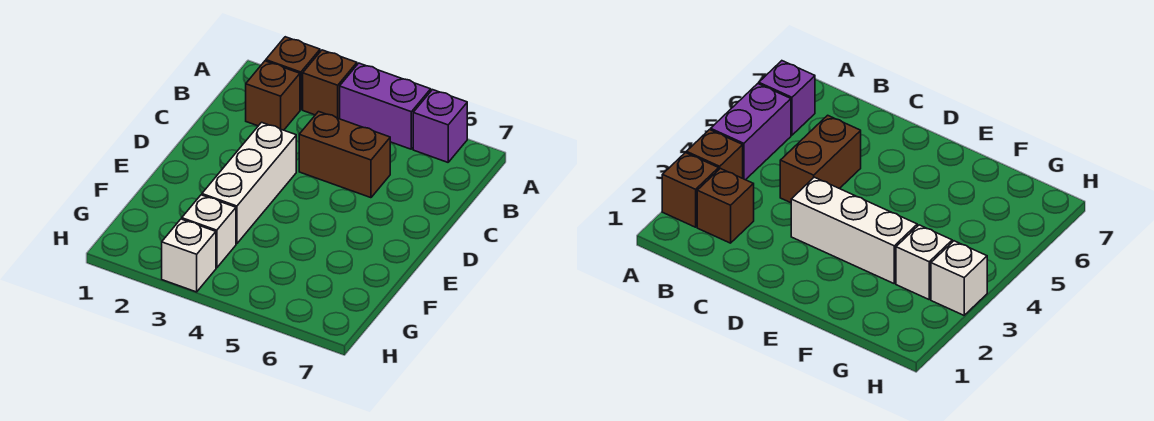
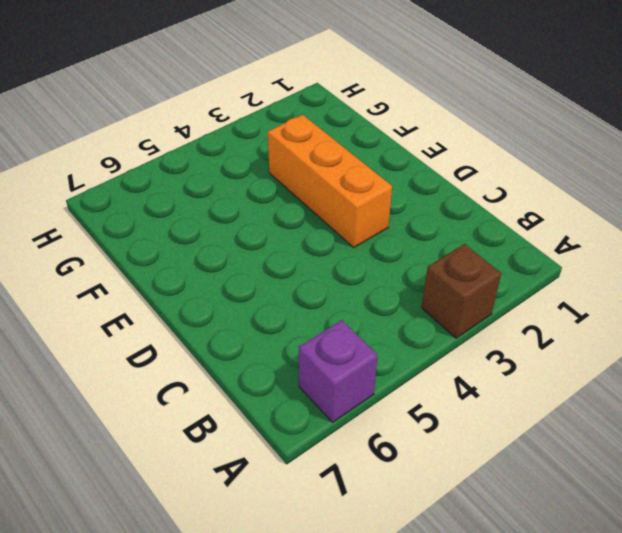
orange brick D3:F3 level 1 -> white brick D3:F3 level 1
none -> brown brick A2 level 1
none -> purple brick A4:A5 level 1

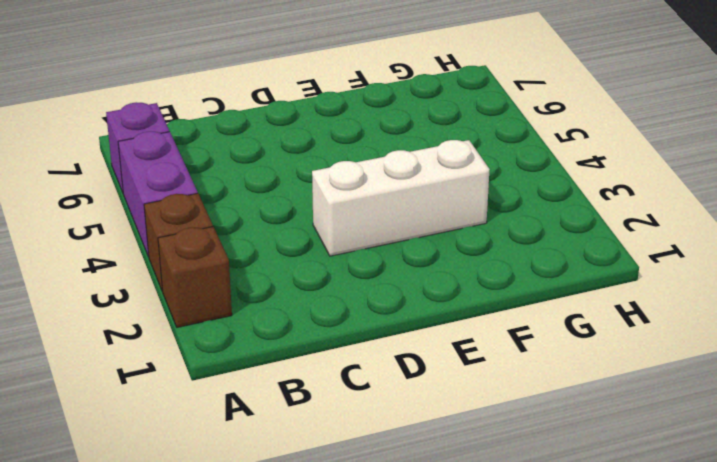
none -> brown brick B2 level 1
none -> brown brick C4:C5 level 1

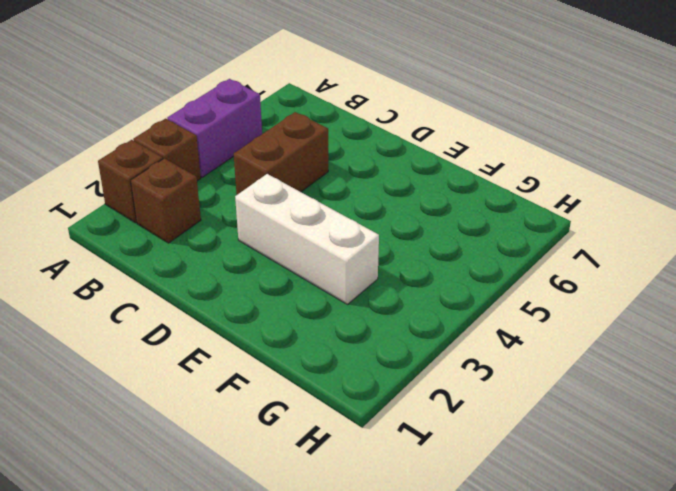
none -> purple brick A6 level 1
none -> white brick G3 level 1

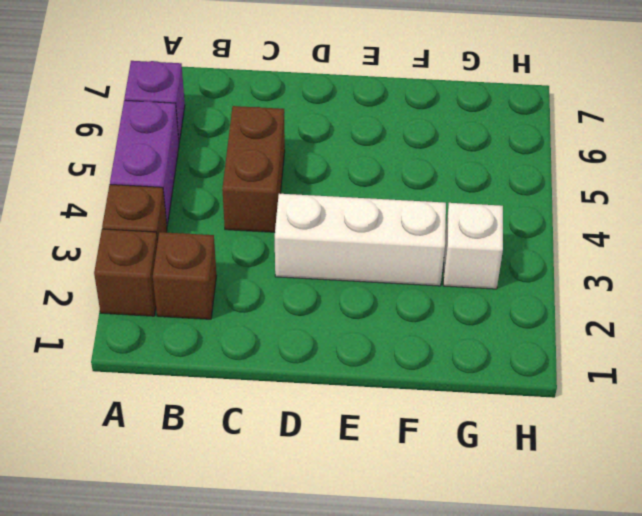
none -> white brick H3 level 1

